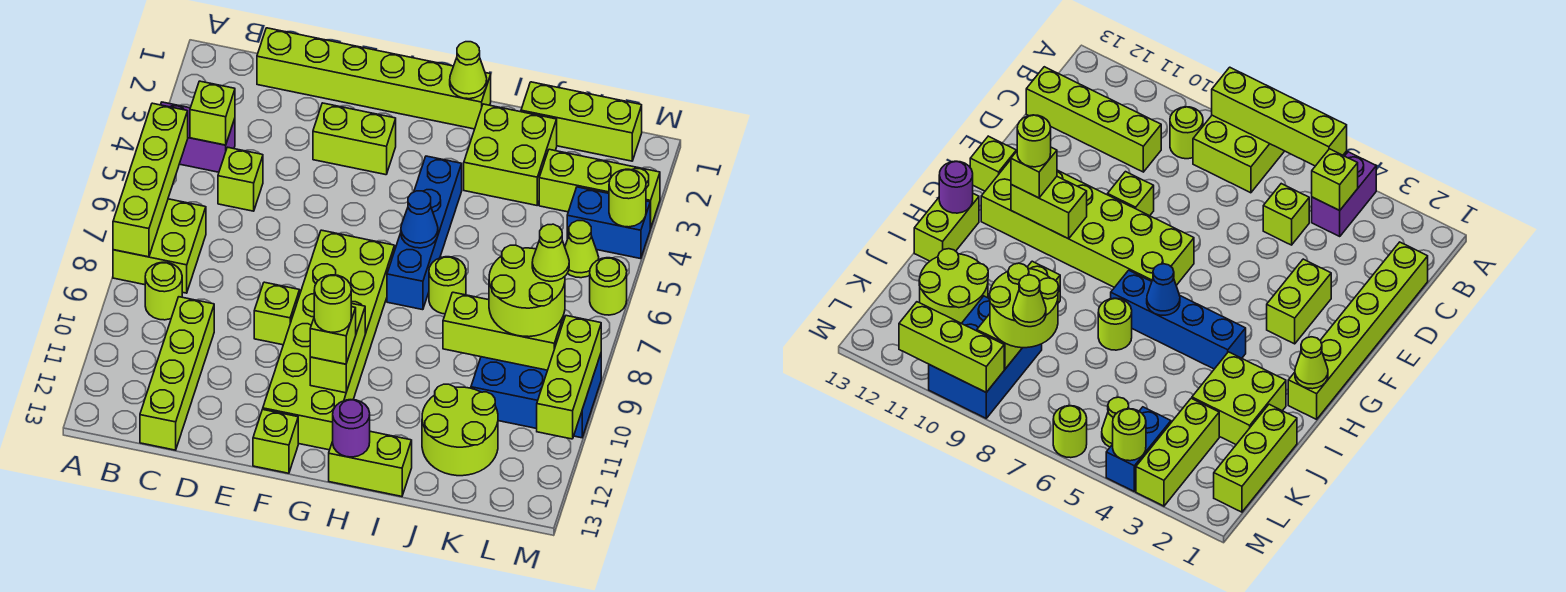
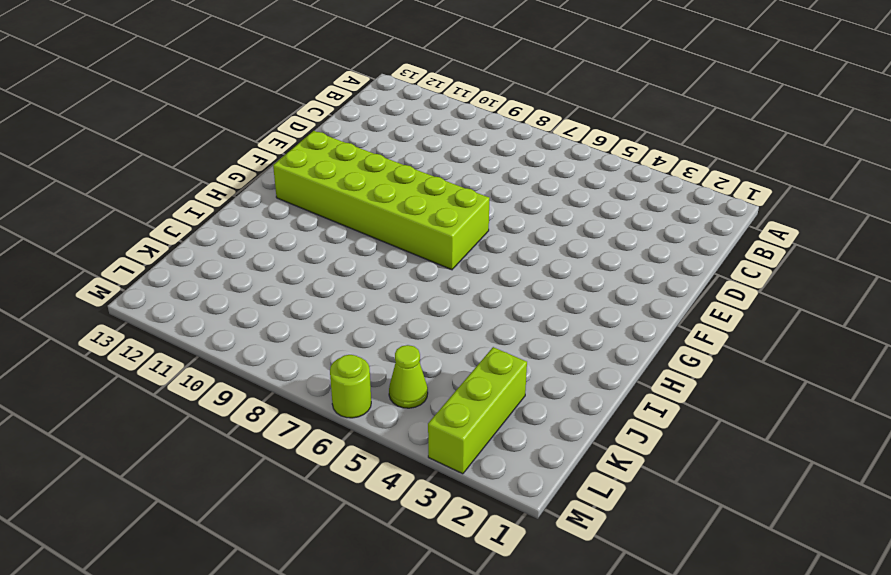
none -> purple brick A4:B4 level 1
none -> lime brick A7:B8 level 1
none -> lime round brick B9 level 1
none -> lime brick C1:H1 level 1

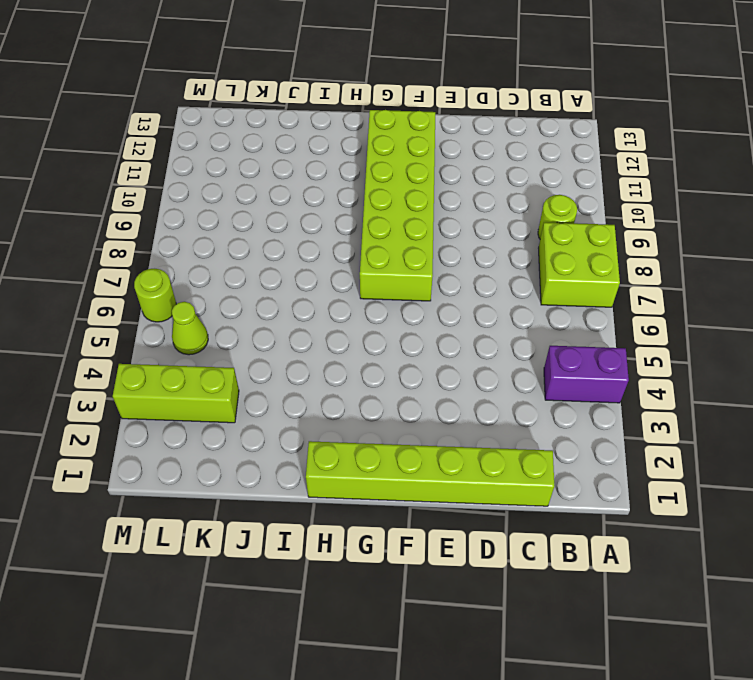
none -> lime brick C5 level 1
none -> lime brick C10:C13 level 1
none -> lime brick E3:F3 level 1
none -> lime brick E9 level 1

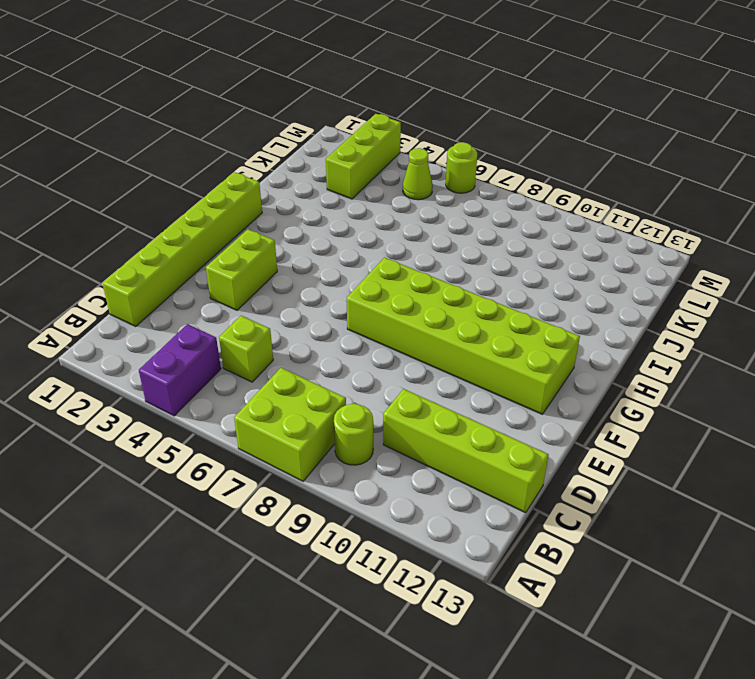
none -> lime brick E9 level 1
none -> lime brick F13 level 1
none -> blue brick H4:H7 level 1
none -> lime brick H13:I13 level 1

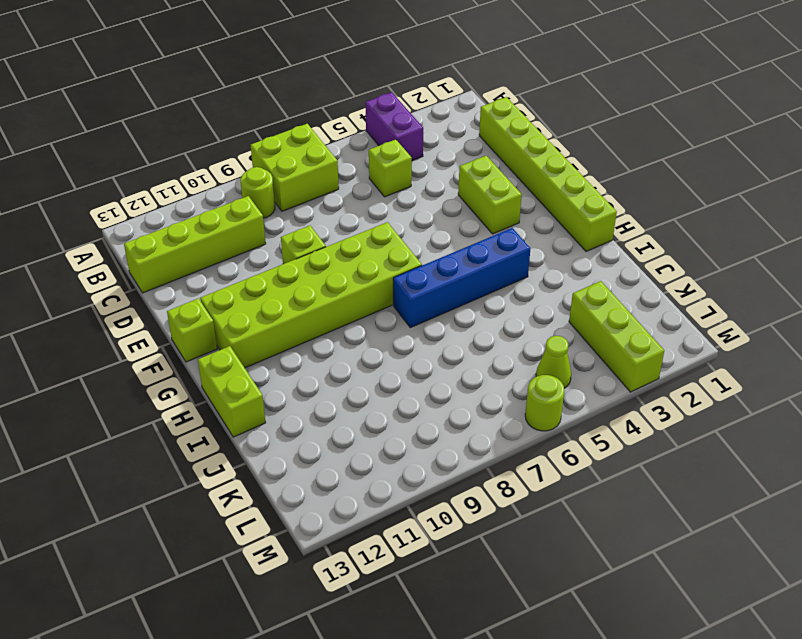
none -> lime brick I2:J3 level 1
none -> lime round brick I7 level 1
none -> lime brick J1:L1 level 1
none -> lime round brick J11:K12 level 1

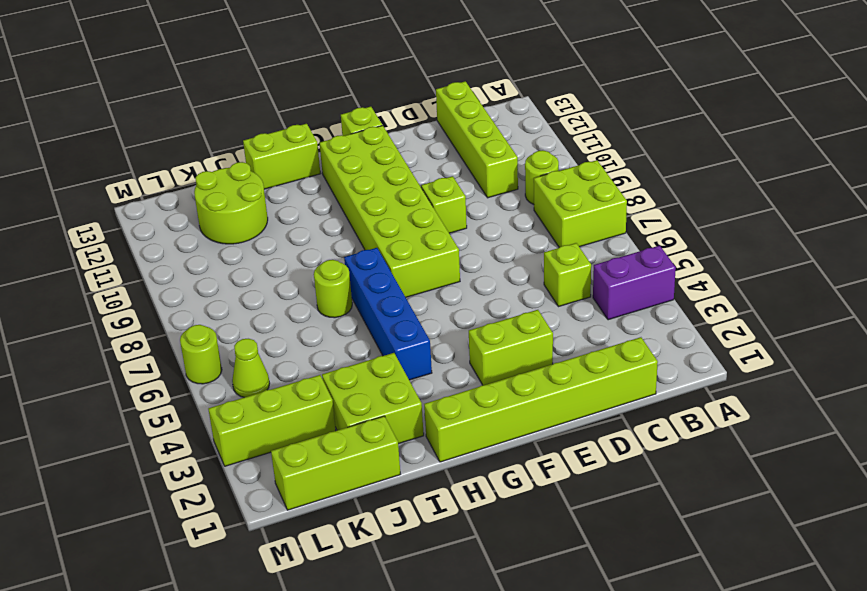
none -> blue brick K9:M10 level 1
none -> blue brick L4:M4 level 1
none -> lime brick A5:A8 level 2
none -> lime brick B4 level 2

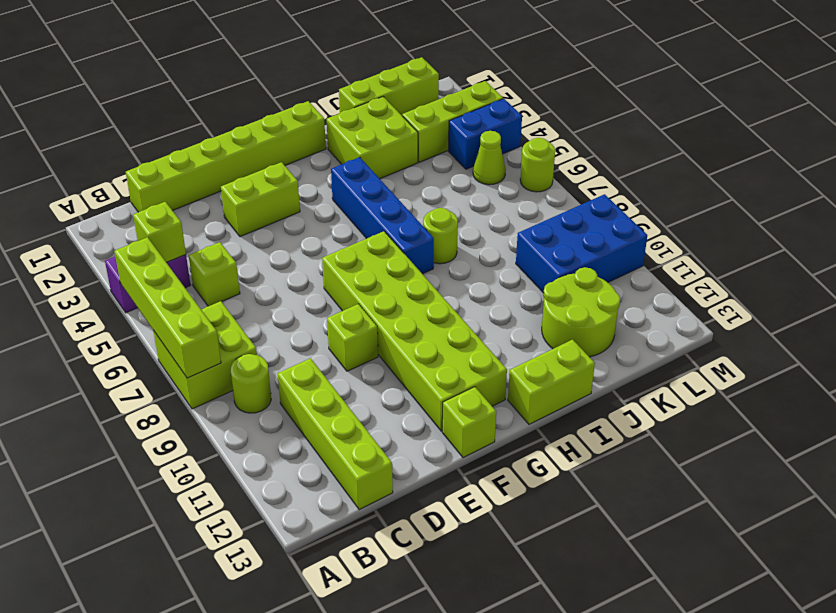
none -> lime brick G10:G11 level 2
none -> lime cone H1 level 2
none -> blue cone H6 level 2
none -> purple round brick H13 level 2

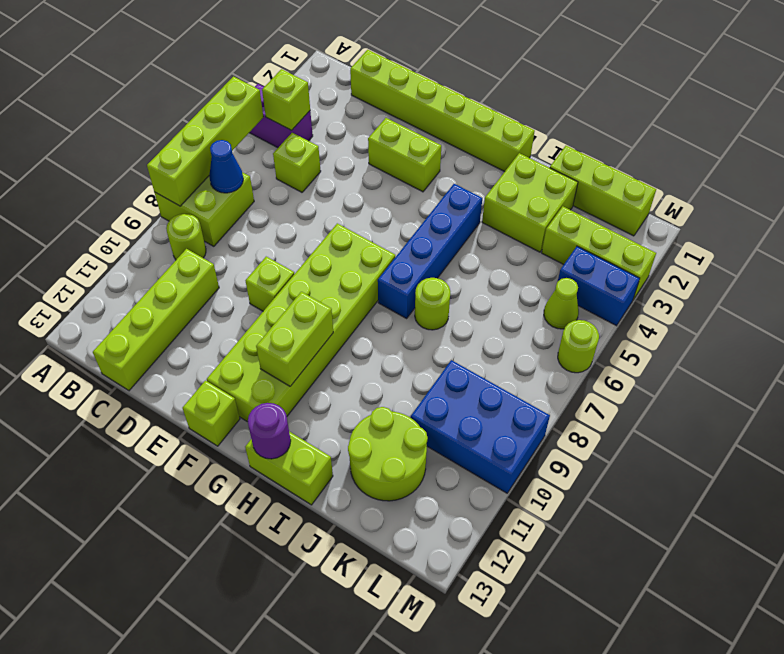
blue cone B7 level 2 -> blue cone H6 level 2
none -> lime cone H1 level 2
none -> lime brick J9:L9 level 2
none -> lime round brick M4 level 2
none -> lime brick M9:M11 level 2

